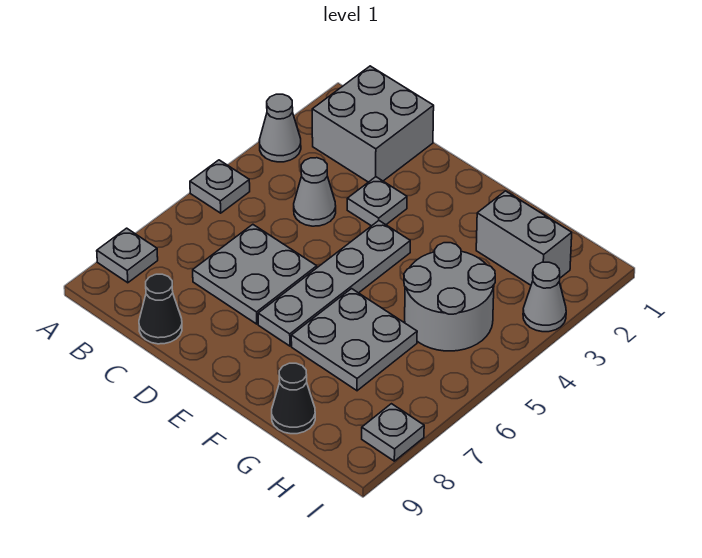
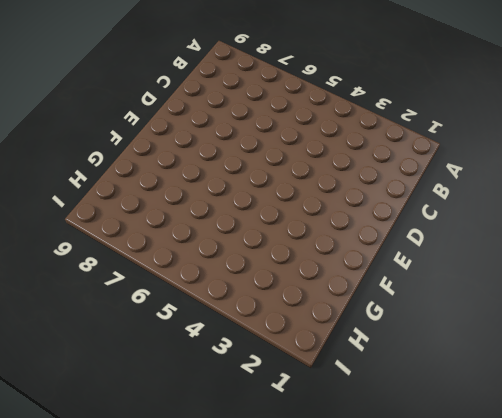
none -> grey cone A3 level 1
none -> grey plate A5 level 1
none -> grey plate A8 level 1

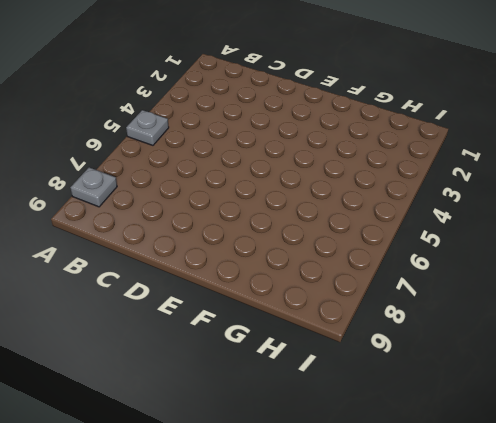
none -> grey cone A3 level 1
none -> grey brick B1:C2 level 1
none -> grey cone C4 level 1

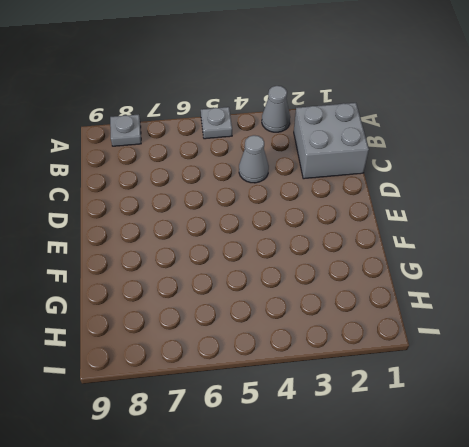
none -> grey plate C6:D7 level 1
none -> black cone C9 level 1
none -> grey plate D3 level 1

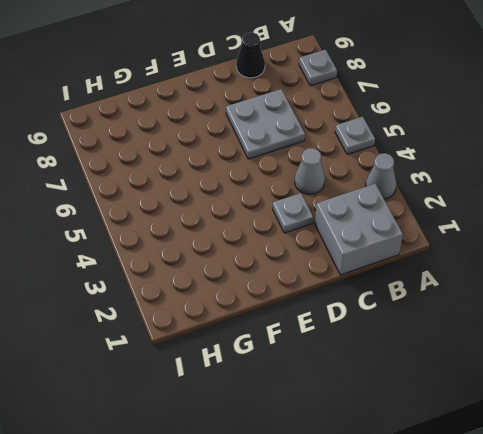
none -> grey plate E4:E7 level 1
none -> grey plate F6:G7 level 1
none -> grey brick G2:H2 level 1

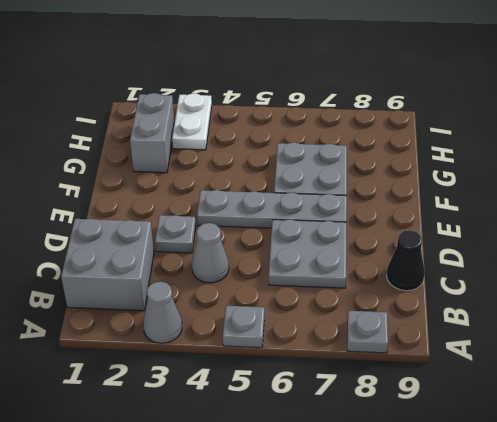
white plate H3:I3 level 1 -> grey cone I3 level 1
none -> grey round brick G4:H5 level 1
none -> black cone G9 level 1
none -> grey plate I8 level 1

